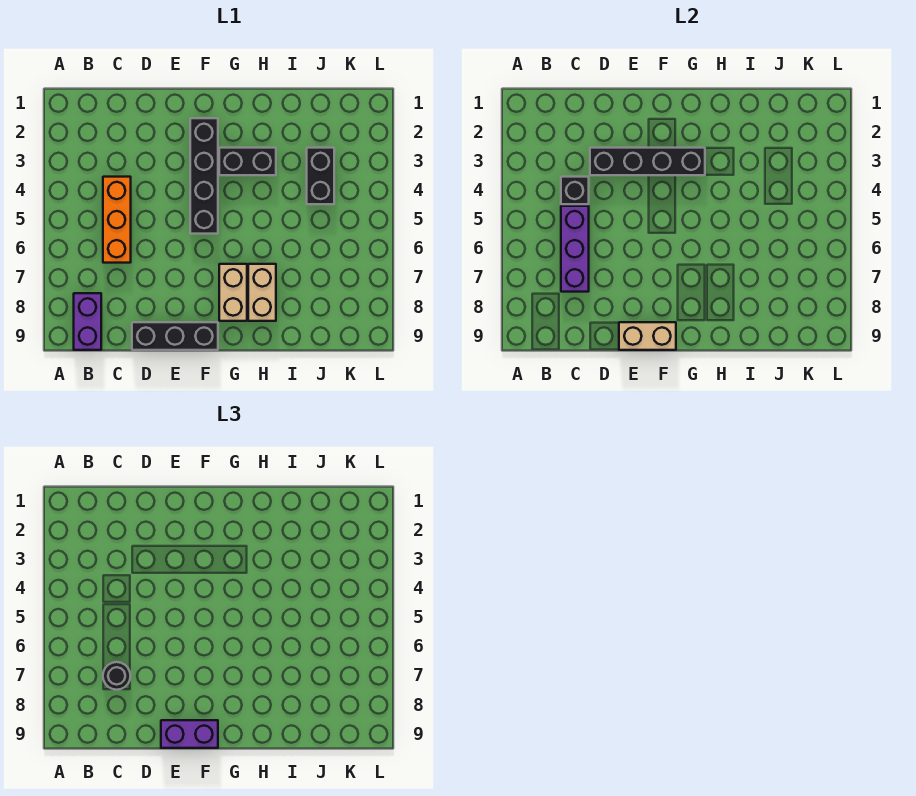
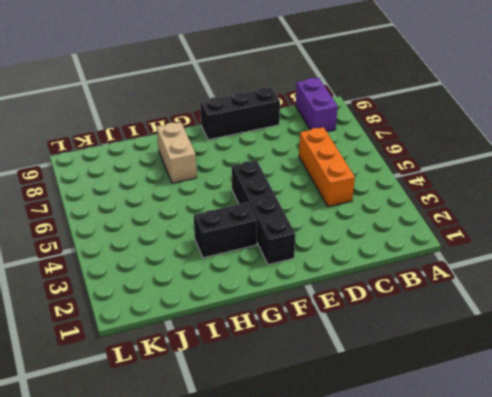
none -> tan brick G7:G8 level 1
none -> black brick J3:J4 level 1
none -> black brick C4 level 2

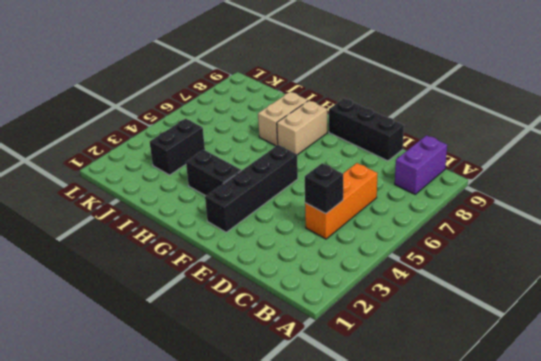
none -> purple brick C5:C7 level 2
none -> black brick D3:G3 level 2
none -> tan brick E9:F9 level 2

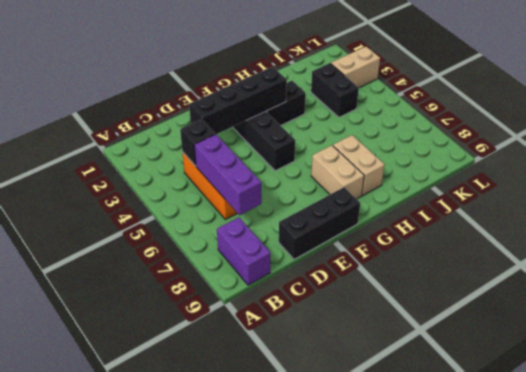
tan brick K3:L3 level 1 -> tan brick E9:F9 level 2
none -> black round brick C7 level 3
none -> purple brick E9:F9 level 3

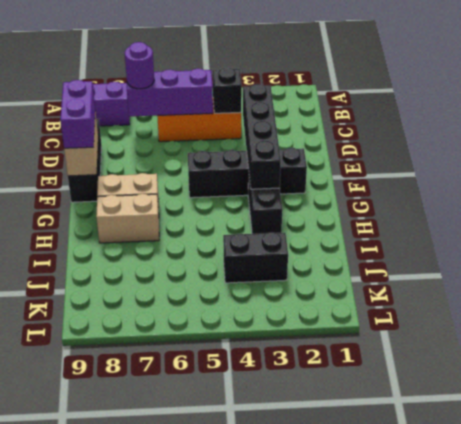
purple round brick C7 level 3 -> black round brick C7 level 3

